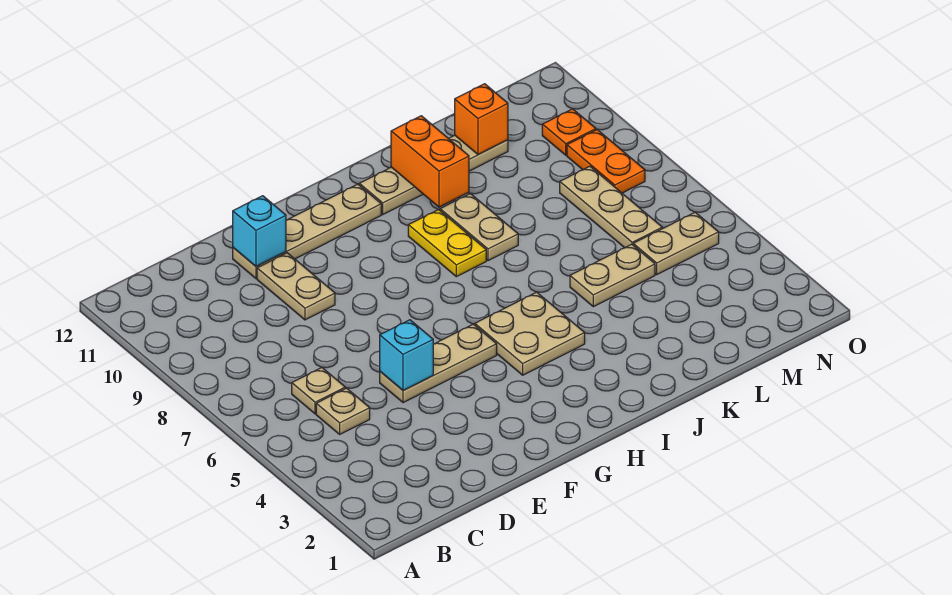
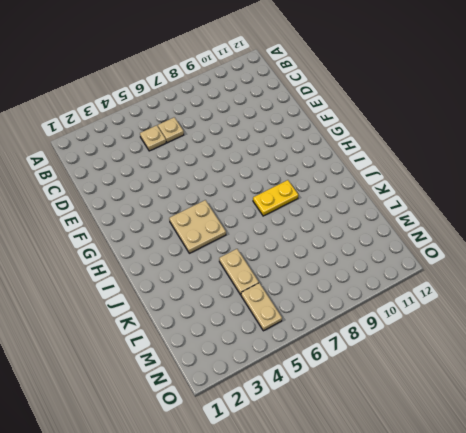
none -> tan plate E5:G5 level 1
none -> tan plate E9:E10 level 1
none -> tan plate E11:H11 level 1

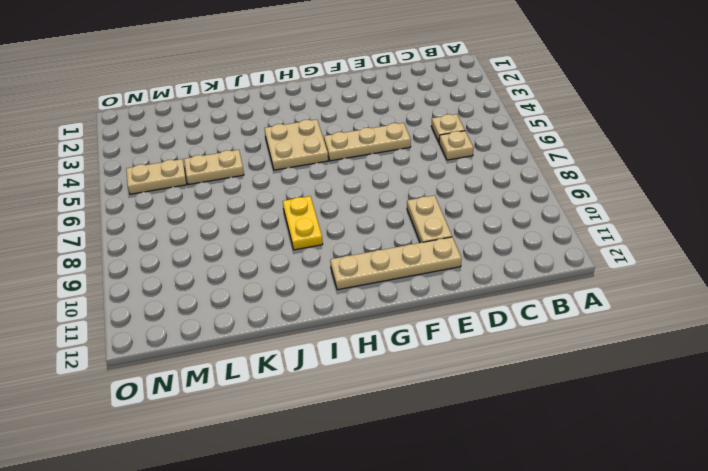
none -> tan plate I11:L11 level 1
none -> tan plate J8:J9 level 1
none -> tan plate M6:M8 level 1

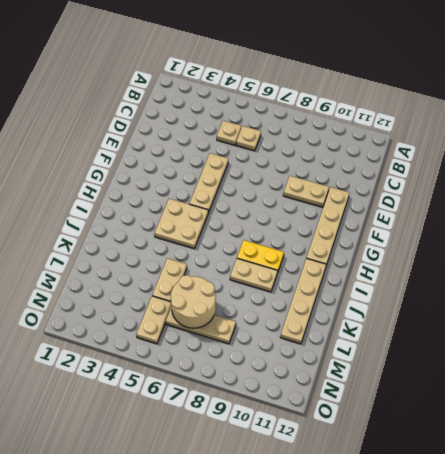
tan round brick L6:M7 level 2 -> none
none -> orange plate N8:N9 level 1
none -> orange plate N10 level 1
none -> cyan brick E5 level 2

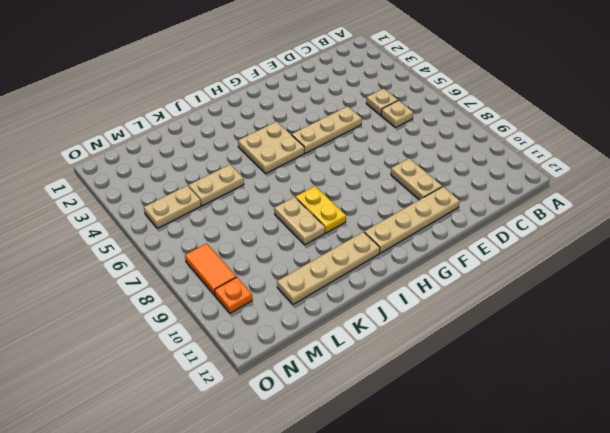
orange tile N8:N9 level 1 -> orange plate N8:N9 level 1
none -> tan plate M6:M8 level 1
none -> cyan brick E5 level 2
none -> cyan brick E11 level 2

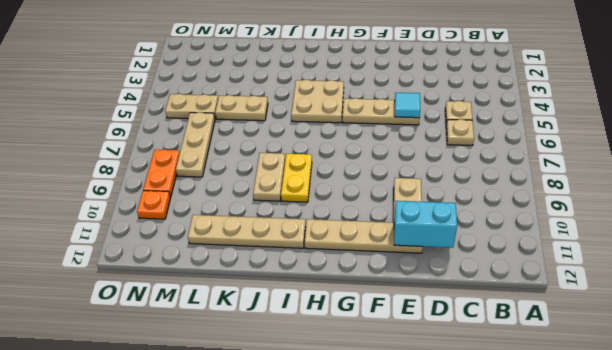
cyan brick D11:E11 level 2 -> cyan brick E11 level 2
cyan tile E5 level 2 -> cyan brick E5 level 2
none -> orange brick J10:J11 level 2
none -> orange brick L11 level 2

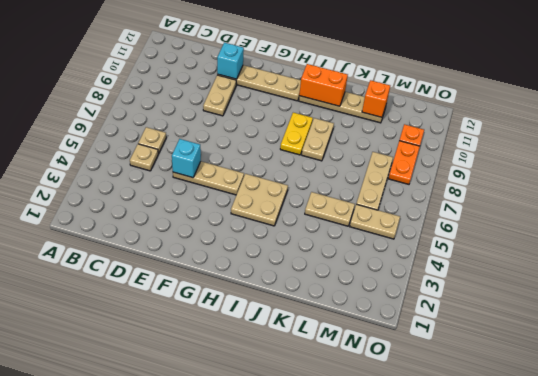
orange brick I11:J11 level 2 -> orange brick J10:J11 level 2

